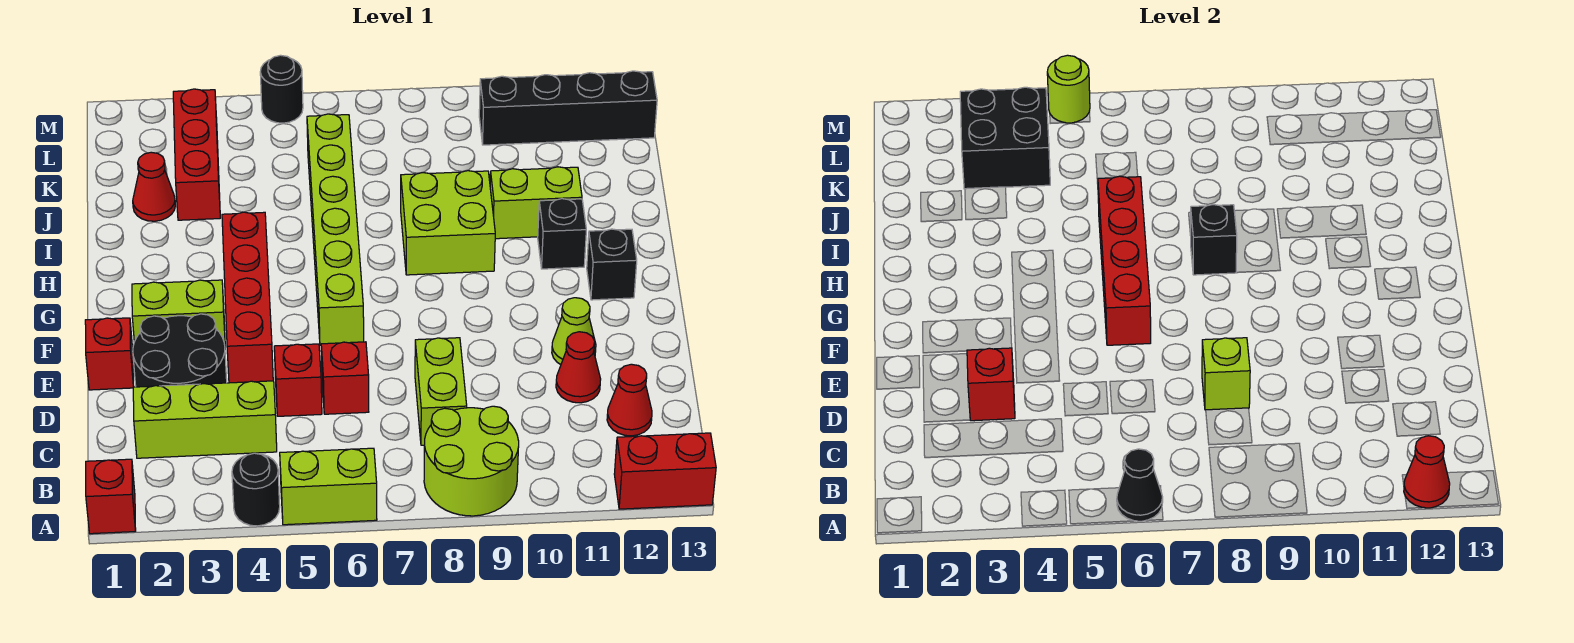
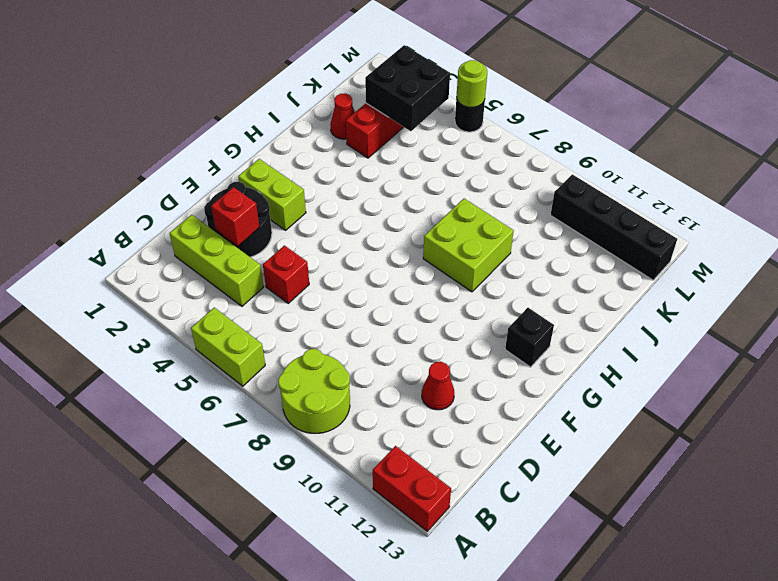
none -> red brick A1 level 1
none -> black round brick A4 level 1
none -> lime brick C8:D8 level 1
none -> red cone C12 level 1

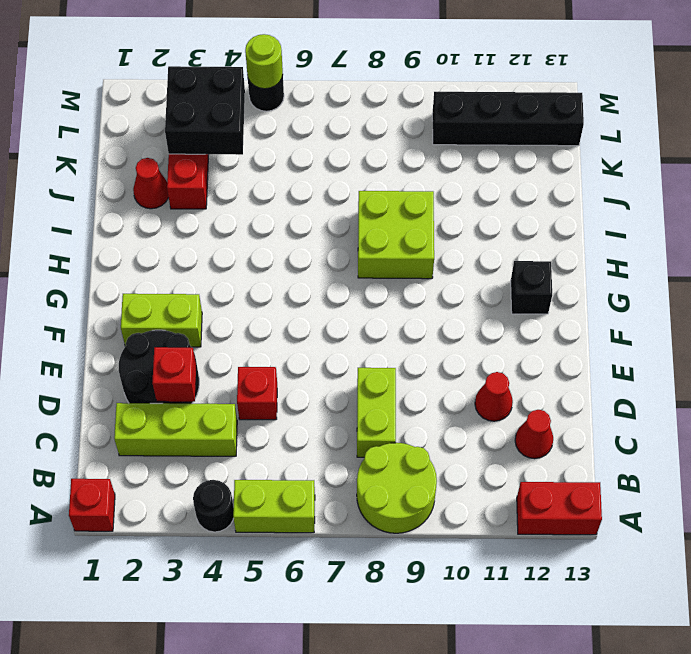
none -> red brick D6 level 1
none -> red brick E1 level 1
none -> red brick E4:H4 level 1
none -> lime cone E11 level 1

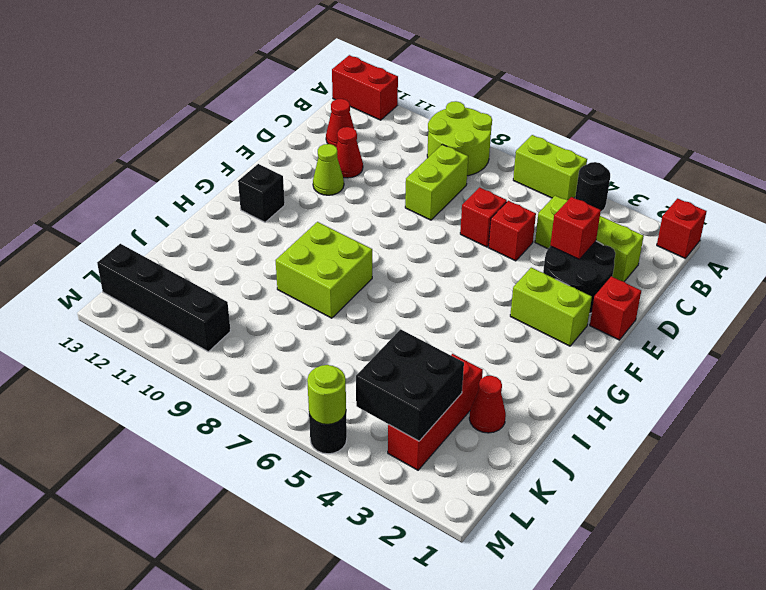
none -> red brick E4:H4 level 1
none -> lime brick F6:K6 level 1
none -> black brick H11 level 1
none -> lime brick I10:I11 level 1

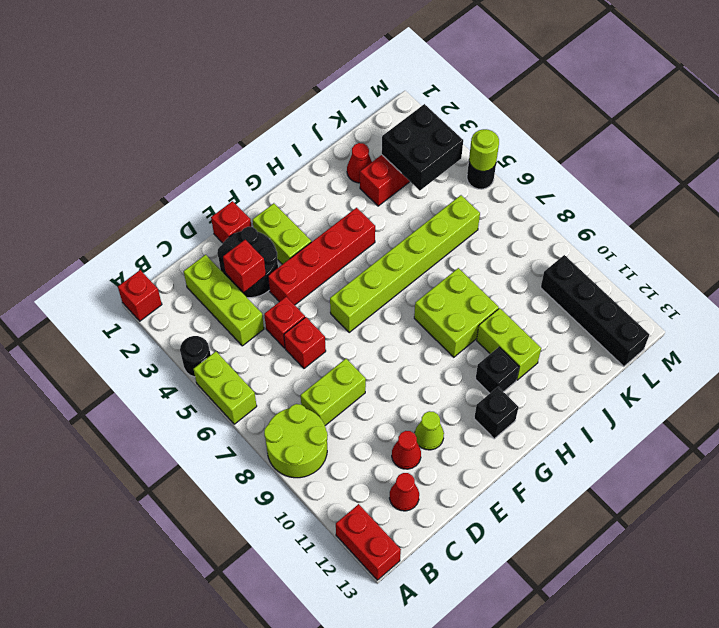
none -> black cone A6 level 2
none -> red cone A12 level 2
none -> lime brick D8 level 2
none -> red brick F6:I6 level 2

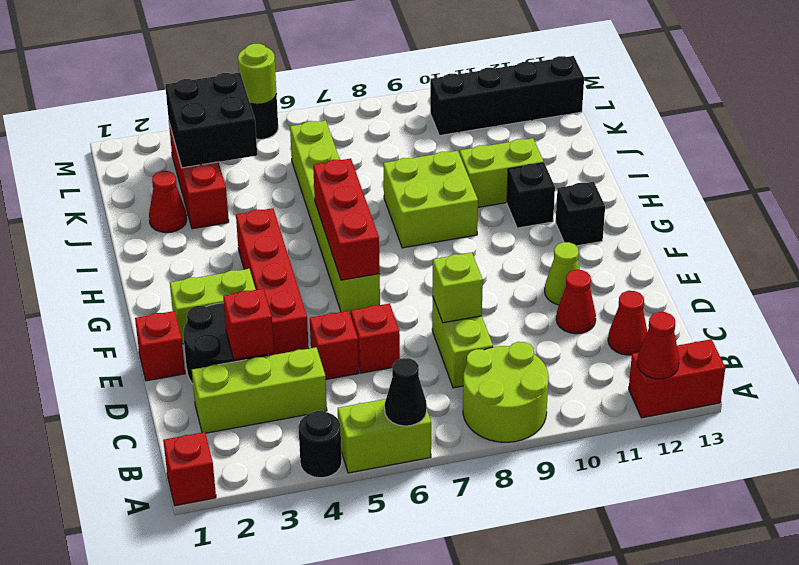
red brick F6:H6 level 2 -> red brick F6:I6 level 2
none -> black brick H8 level 2

